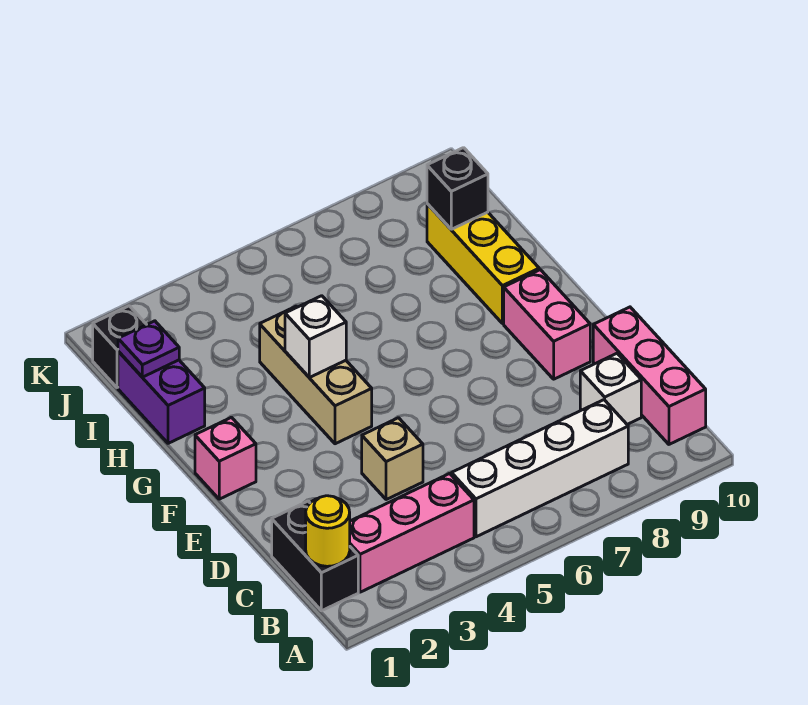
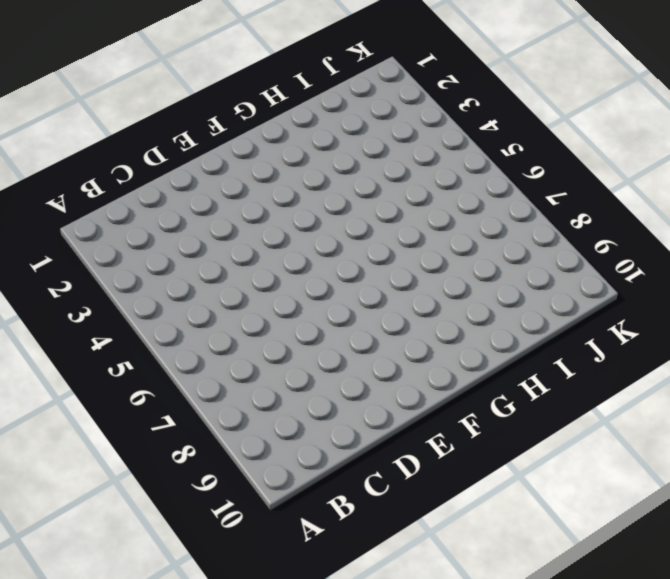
none -> black brick B1:C1 level 1
none -> pink brick B2:B4 level 1
none -> white brick B5:B8 level 1

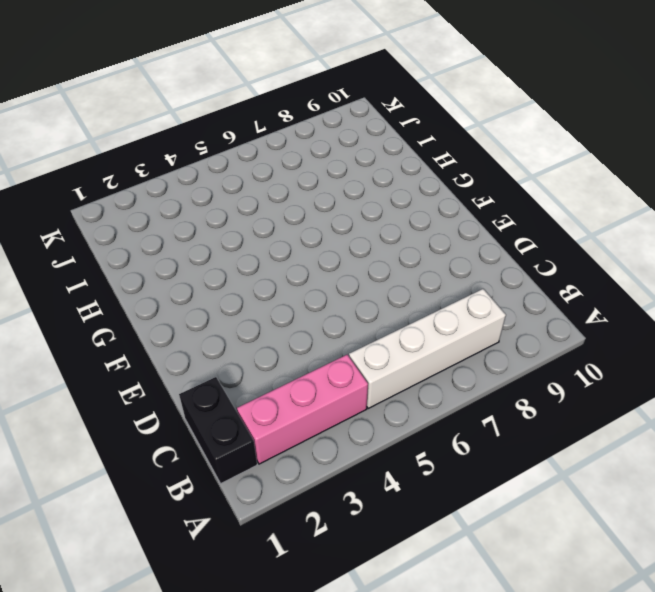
none -> pink brick B10:D10 level 1
none -> white brick C9 level 1
none -> tan brick D4 level 1

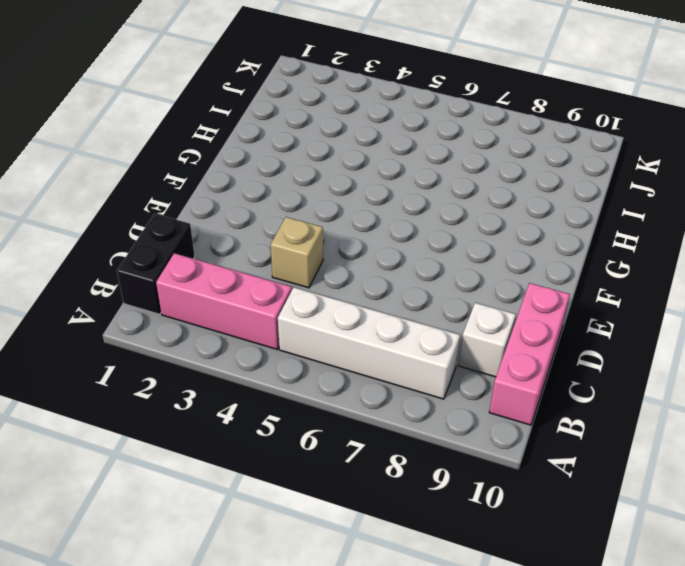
none -> pink brick E9:F9 level 1
none -> pink brick F1 level 1
none -> tan brick F4:H4 level 1

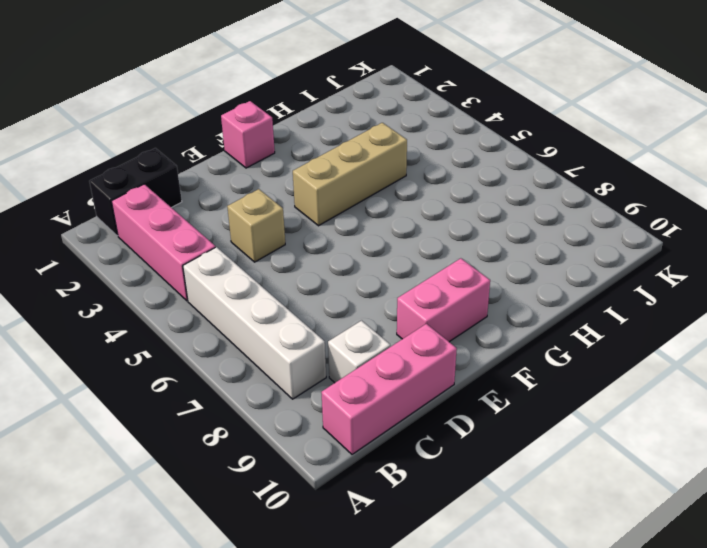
none -> yellow brick G9:I9 level 1
none -> purple brick H1:I1 level 1
none -> black brick J1 level 1

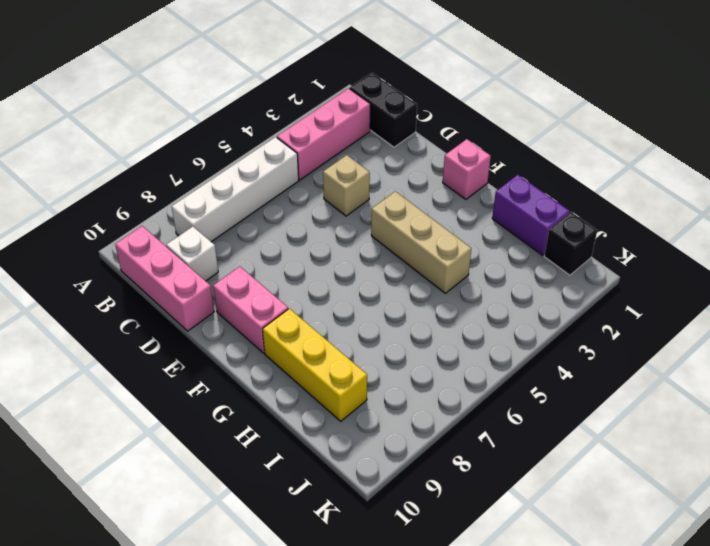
none -> yellow round brick B1 level 2
none -> white brick G4 level 2
none -> purple plate I1 level 2

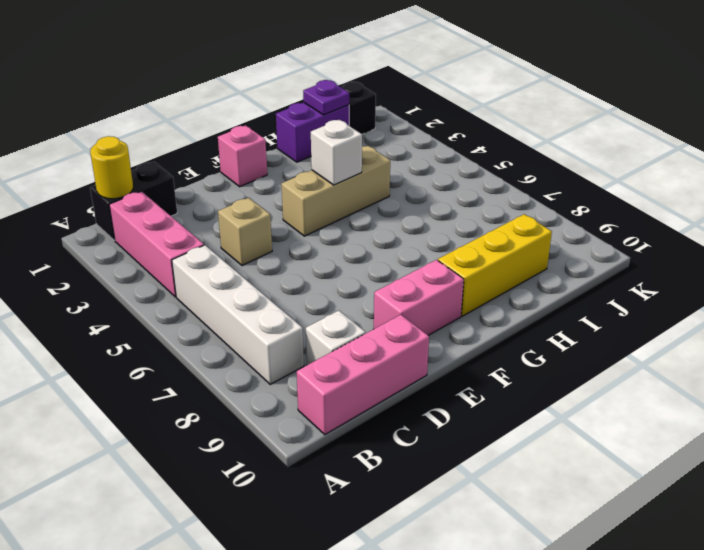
none -> black brick I9 level 2

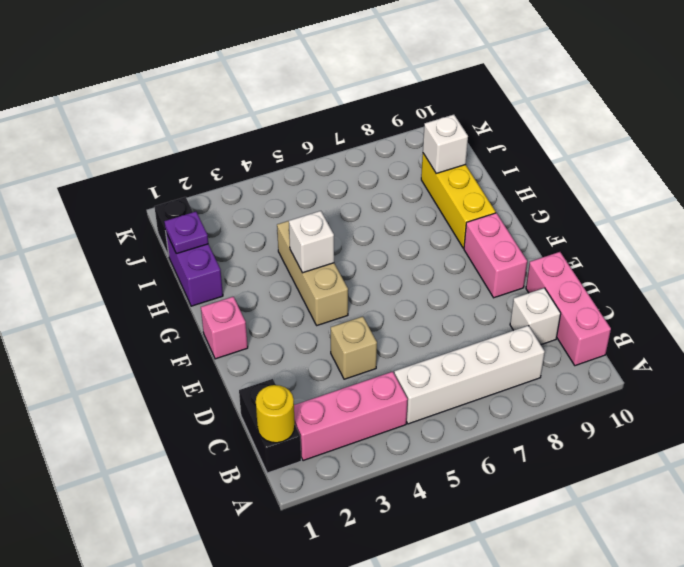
white brick I9 level 2 -> black brick I9 level 2

